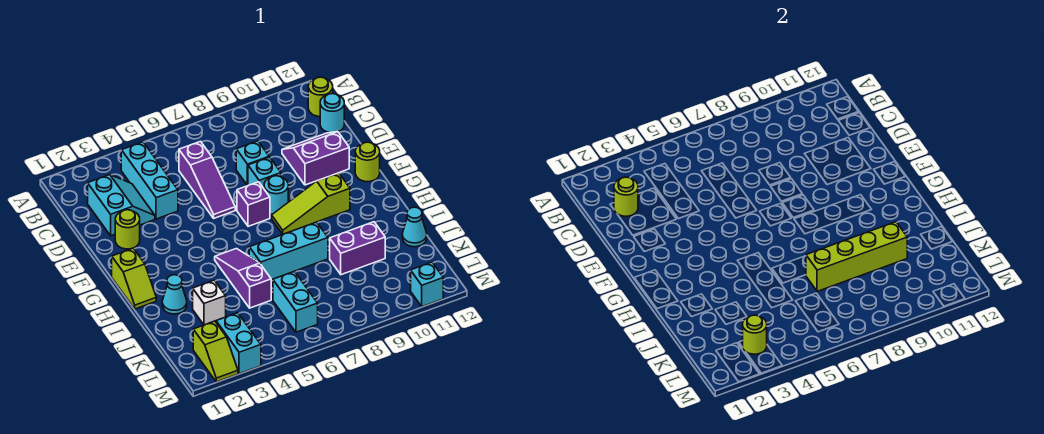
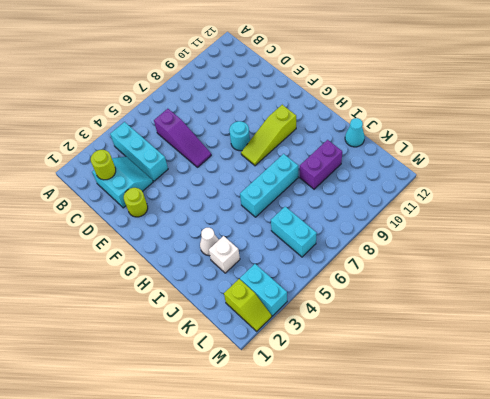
white cone I3 level 1 -> none
none -> lime round brick B12 level 1
none -> cyan round brick C12 level 1
none -> cyan brick D8 level 1

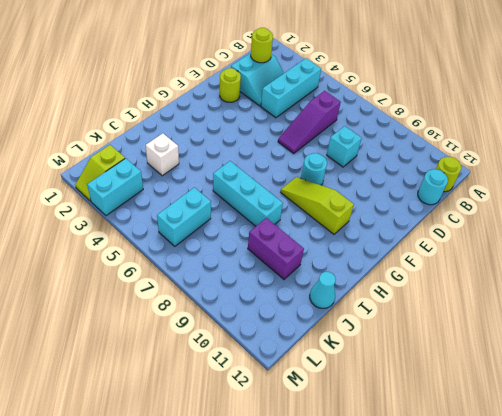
none -> purple slope D10:E11 level 1 top E
none -> cyan brick E8 level 1
none -> purple brick F7 level 1

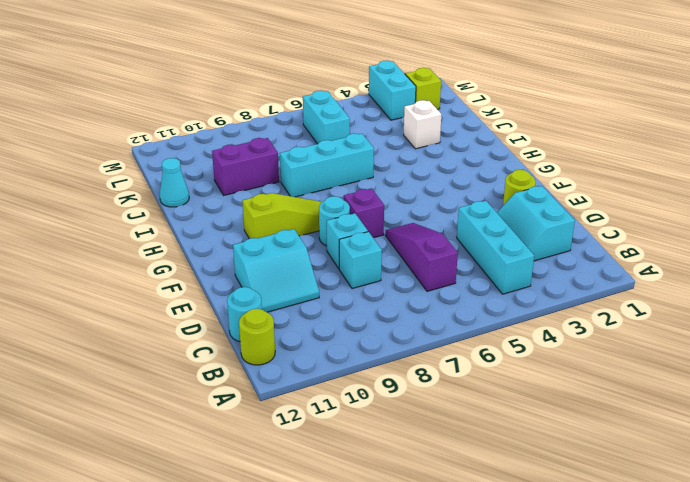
cyan slope D10:E11 level 1 top E -> purple slope D10:E11 level 1 top E
none -> lime round brick F12 level 1
none -> lime slope G1:H1 level 1 top G
none -> purple slope H5:J5 level 1 top J

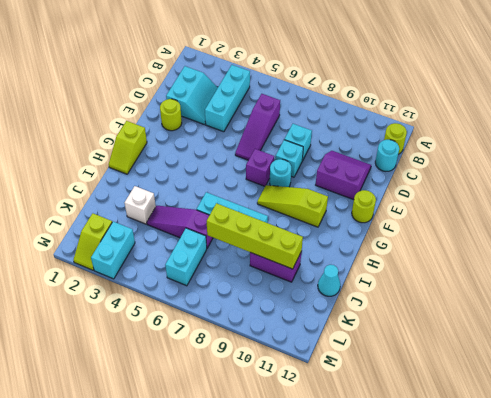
purple slope J4:J6 level 1 top 6 -> purple slope H5:J5 level 1 top J
none -> cyan cone I2 level 1
none -> cyan brick M11 level 1
none -> lime round brick C2 level 2

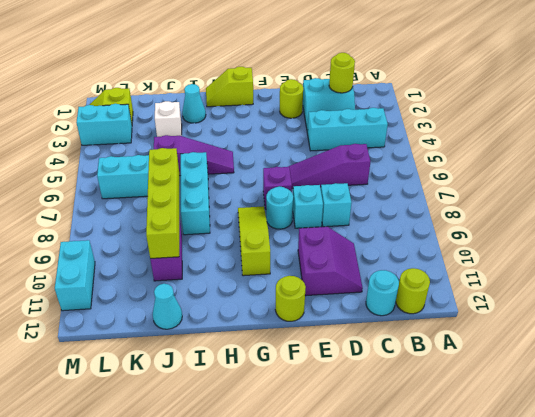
cyan brick M10:M11 level 1 -> cyan brick M11 level 1
none -> lime round brick L3 level 2

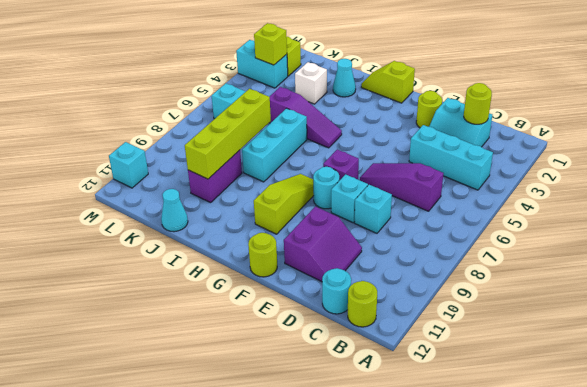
lime brick L3 level 2 -> lime round brick L3 level 2

